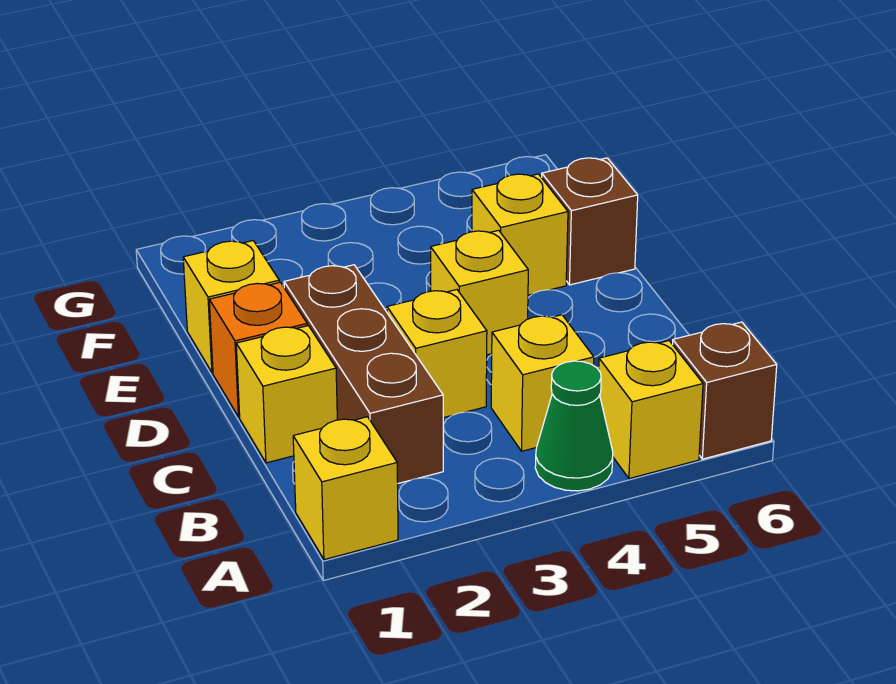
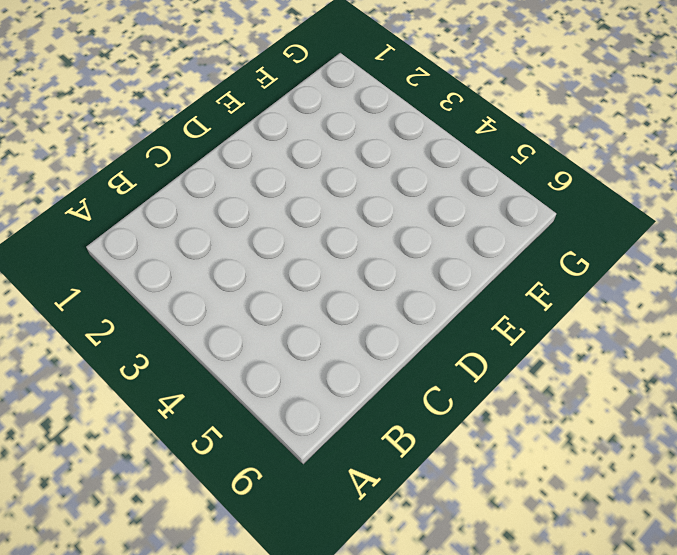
none -> yellow brick A1 level 1
none -> green cone A4 level 1
none -> yellow brick A5 level 1

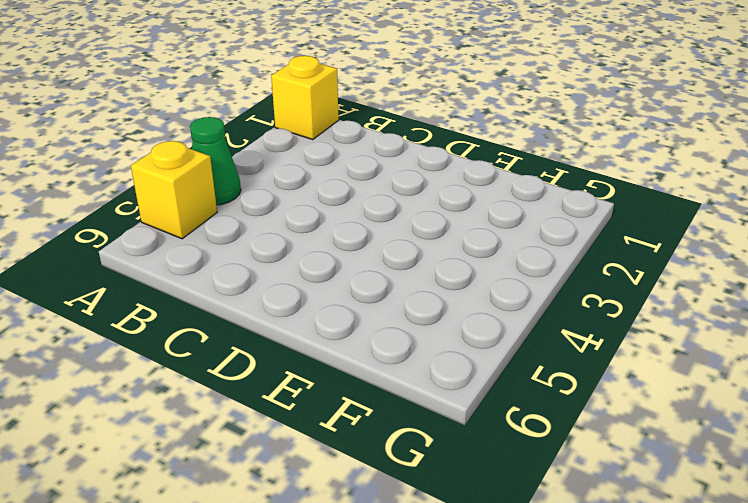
none -> brown brick A6 level 1
none -> brown brick B2:D2 level 1
none -> yellow brick B4 level 1

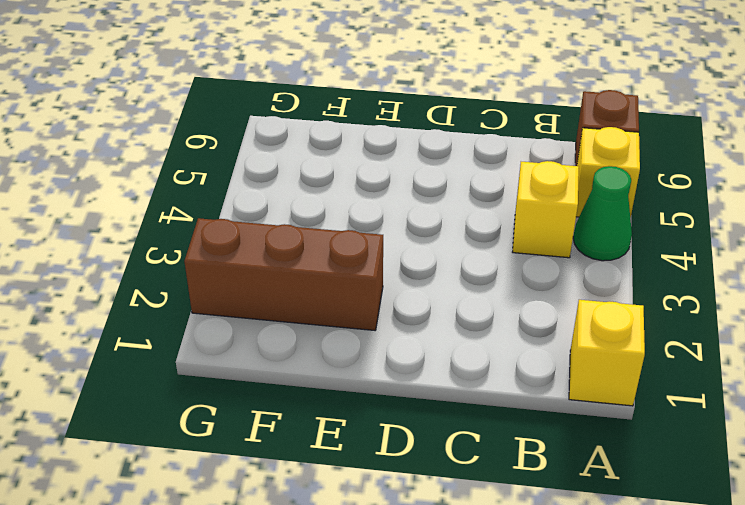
brown brick E2:G2 level 1 -> brown brick B2:D2 level 1
none -> yellow brick C1 level 1
none -> yellow brick C3 level 1
none -> orange brick D1 level 1

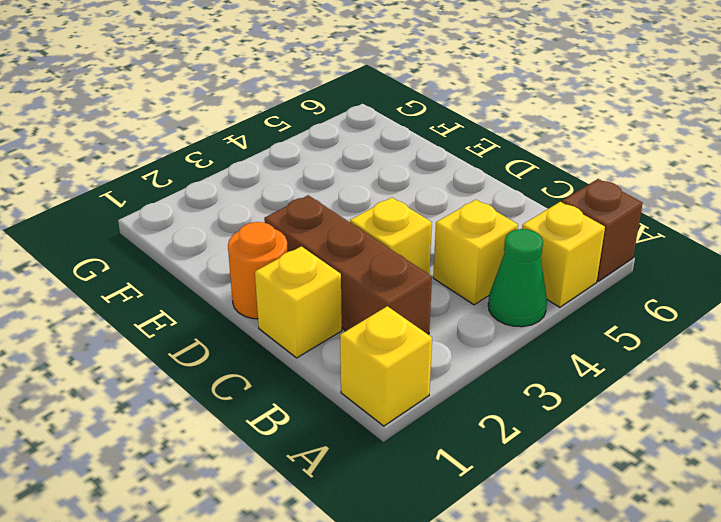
orange round brick D1 level 1 -> orange brick D1 level 1
none -> yellow brick D4 level 1
none -> yellow brick E1 level 1
none -> yellow brick E5 level 1

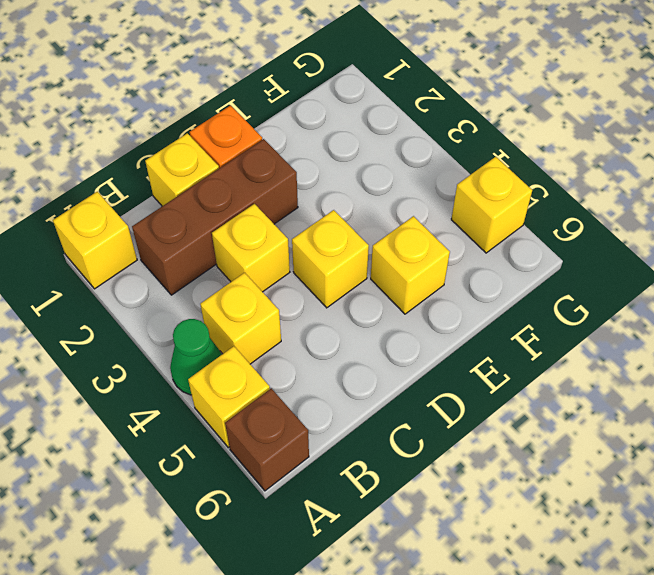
yellow brick G5 level 1 -> yellow brick E1 level 1
none -> brown brick E6 level 1

